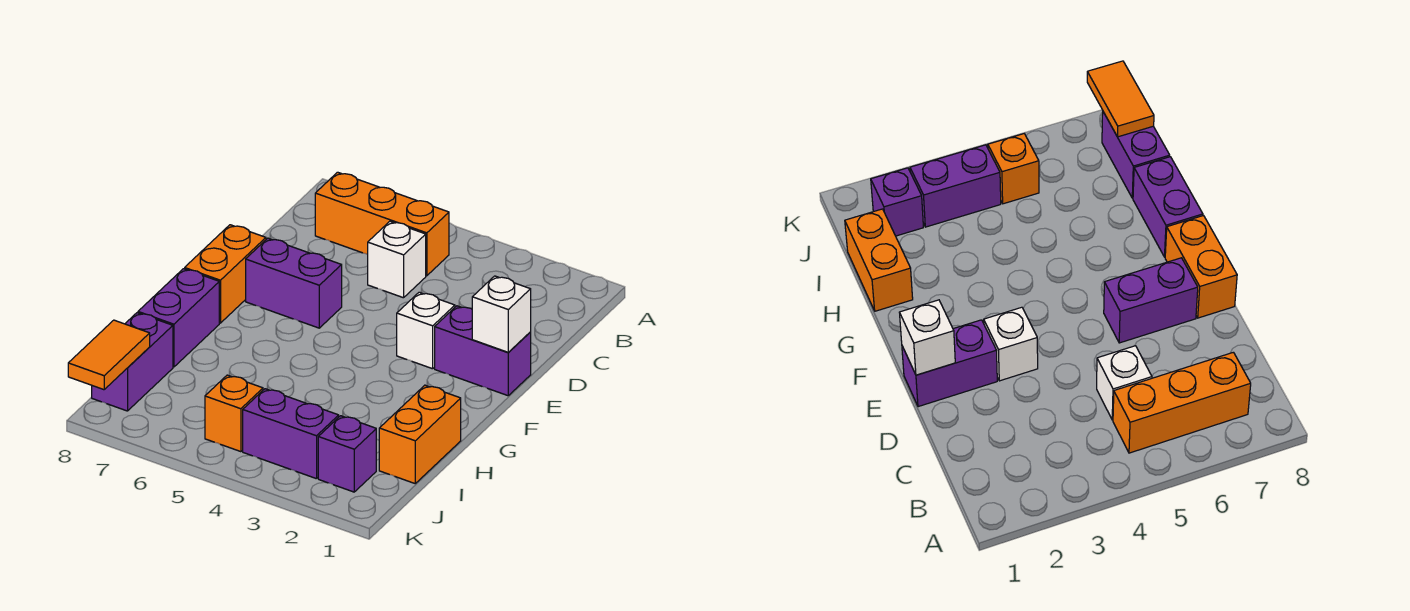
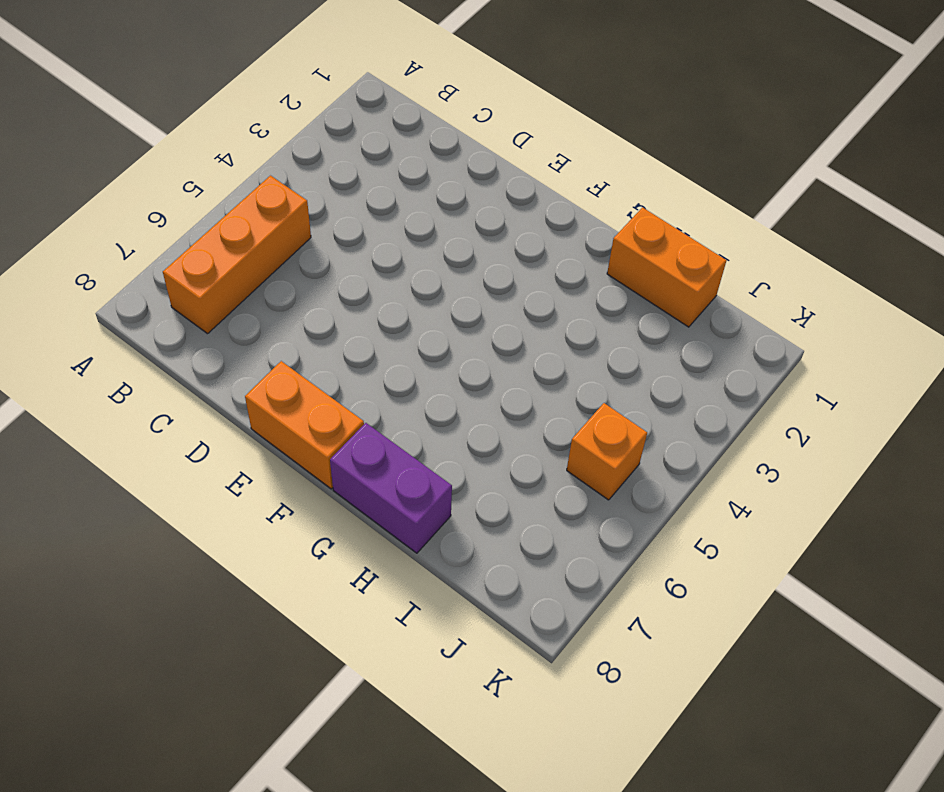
none -> white brick C5 level 1
none -> purple brick E1:E2 level 1
none -> white brick E3 level 1

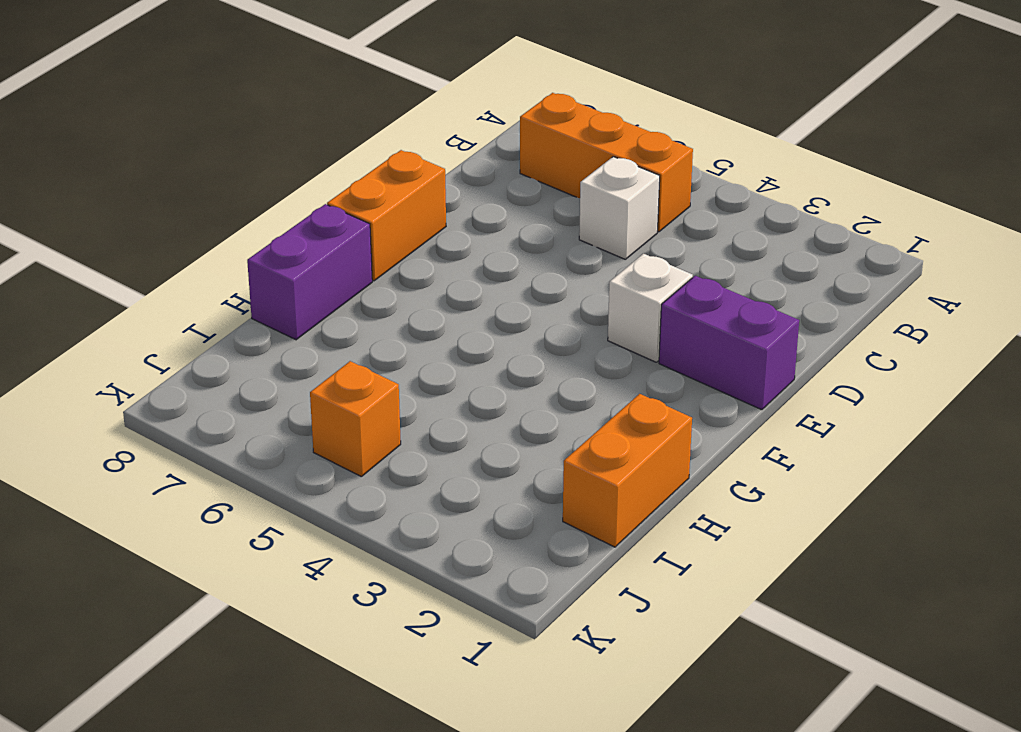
none -> purple brick E6:E7 level 1
none -> purple brick I8:J8 level 1
none -> purple brick J2 level 1

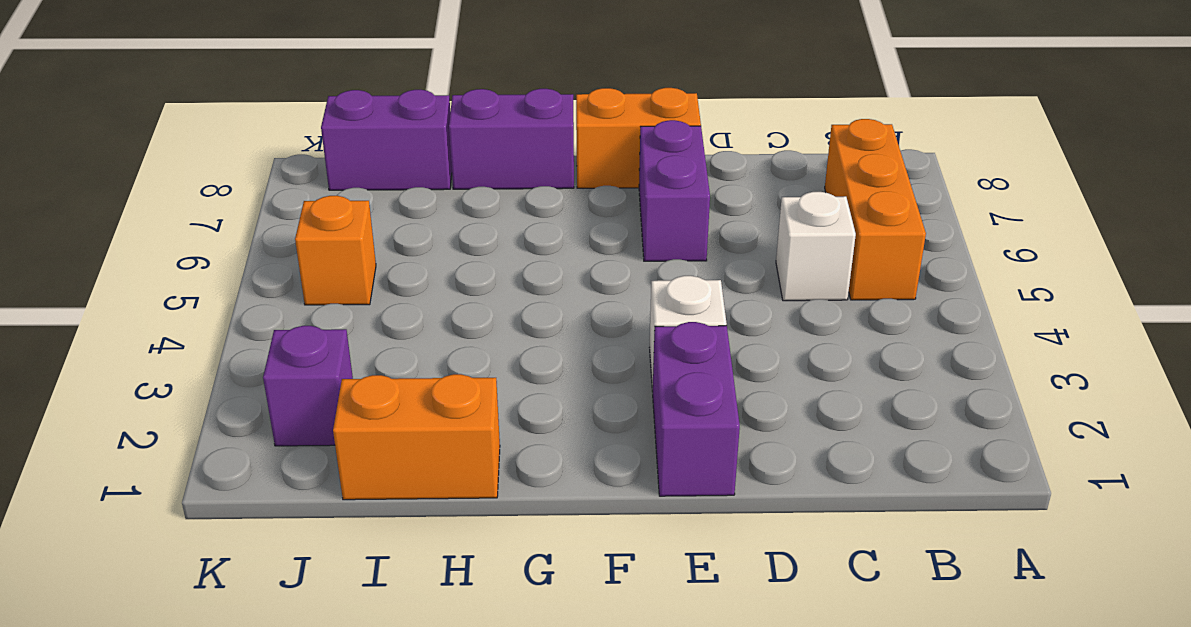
none -> purple brick J3:J4 level 1
none -> white brick E1 level 2
none -> orange tile J8:K8 level 2

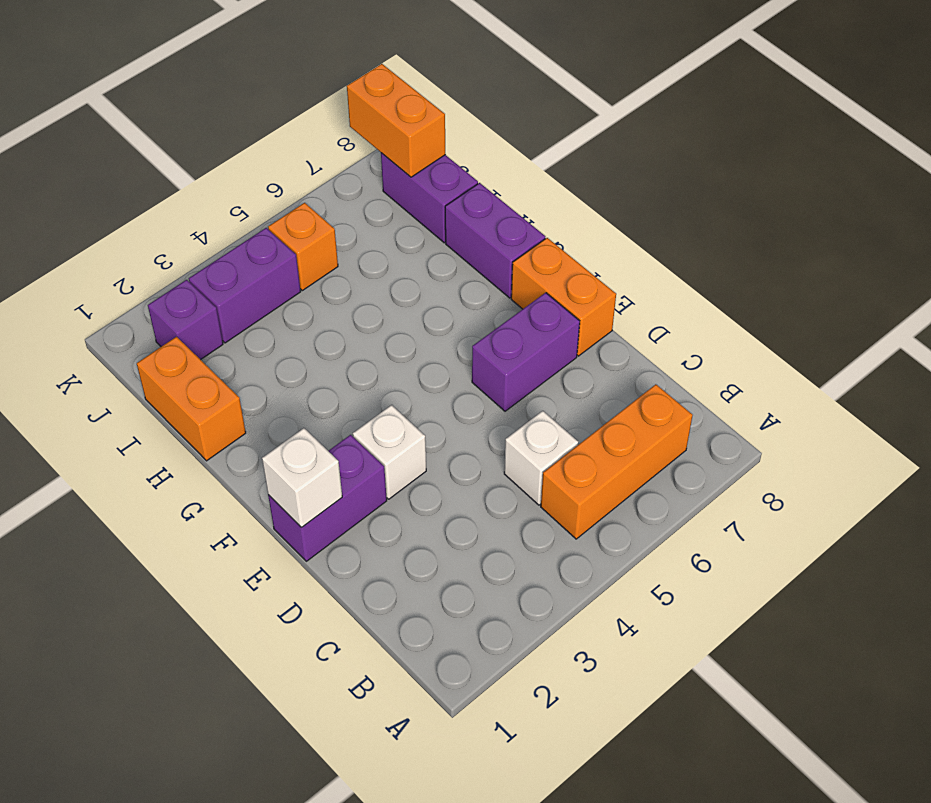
orange brick J8:K8 level 2 -> orange tile J8:K8 level 2

